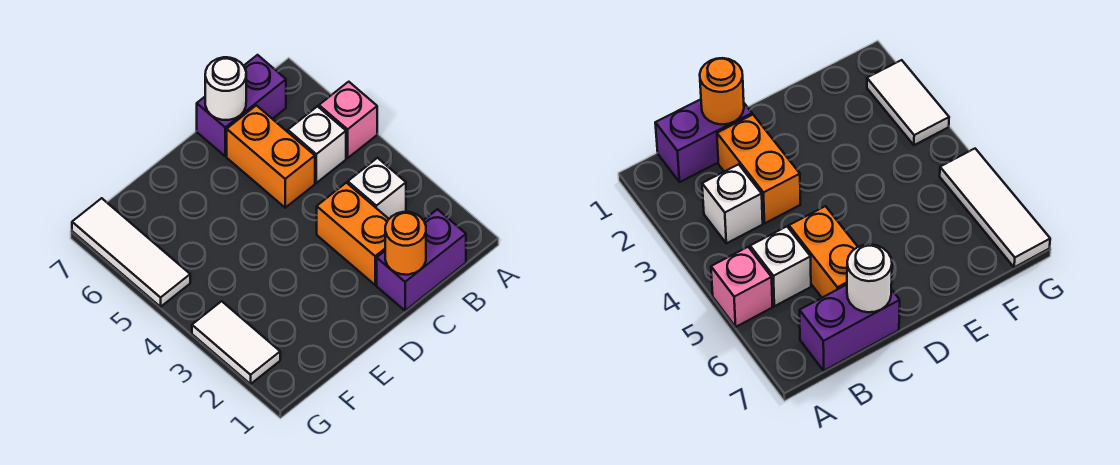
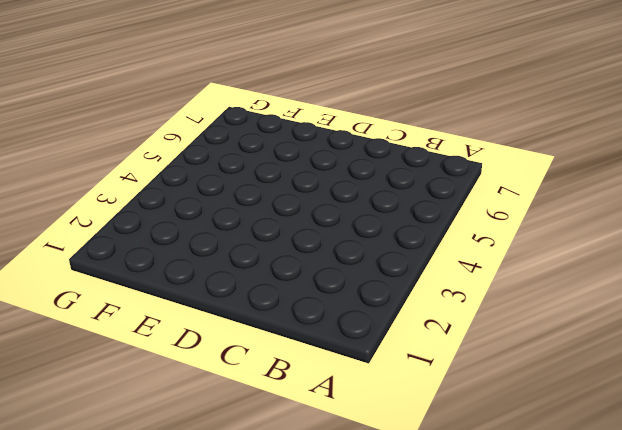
none -> pink brick A5 level 1
none -> purple brick B1:C1 level 1

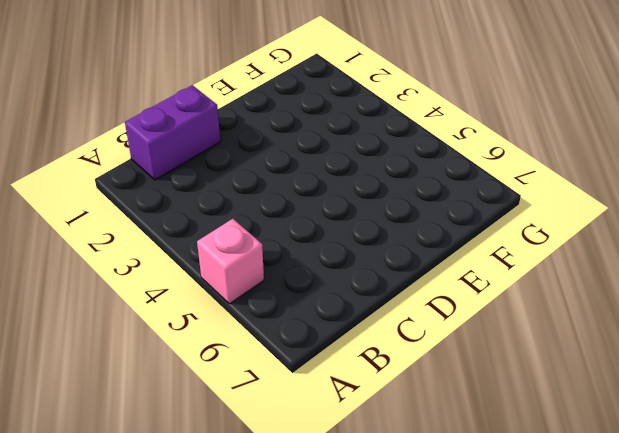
none -> white brick B3 level 1
none -> white brick B5 level 1

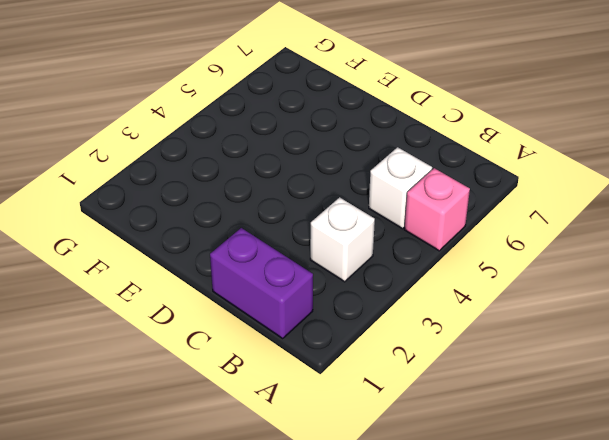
none -> purple brick B7:C7 level 1
none -> orange brick C2:C3 level 1

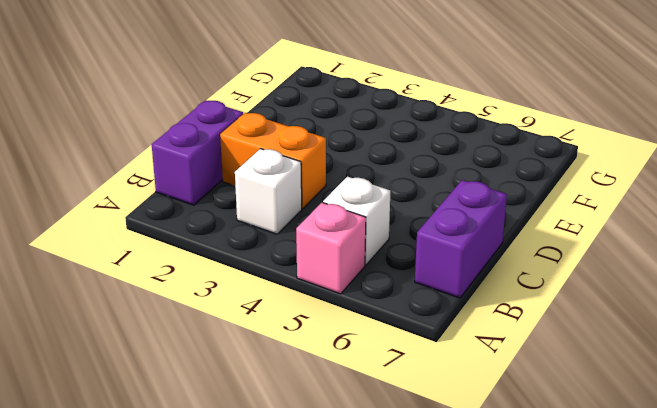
none -> orange brick C5:C6 level 1
none -> white tile G2:G3 level 1

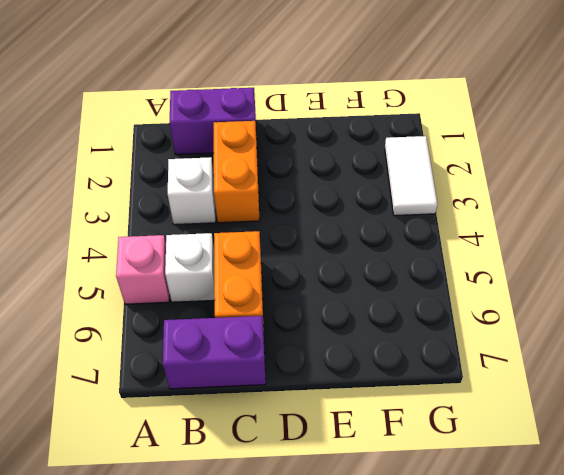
none -> white tile G5:G7 level 1
none -> orange round brick C1 level 2

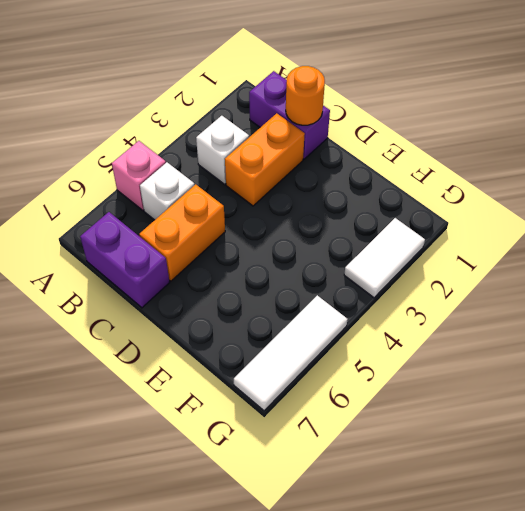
none -> white round brick C7 level 2

